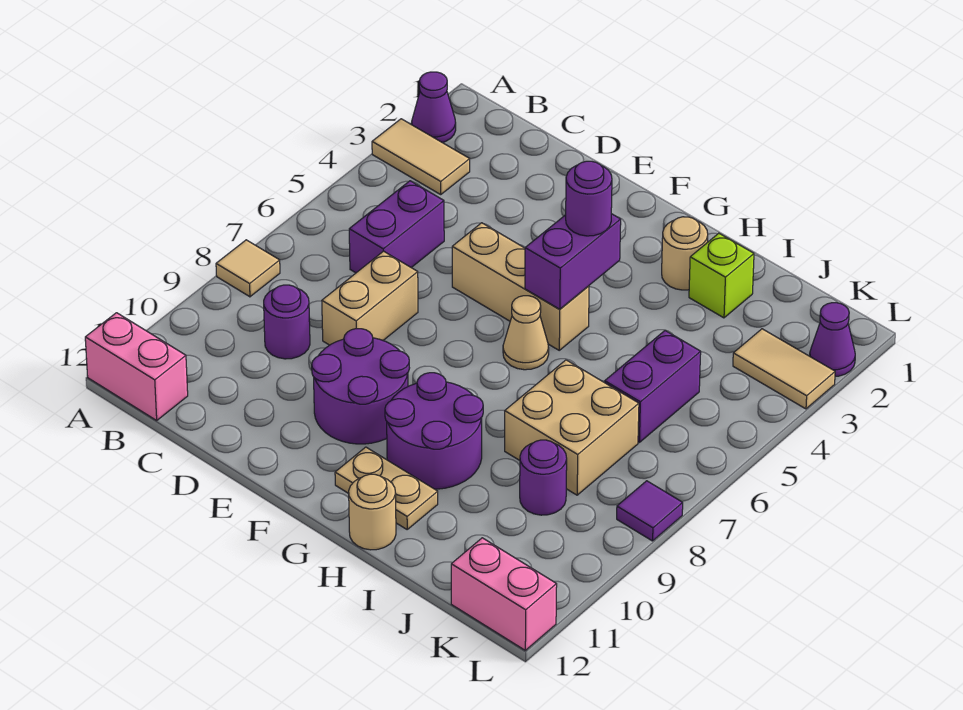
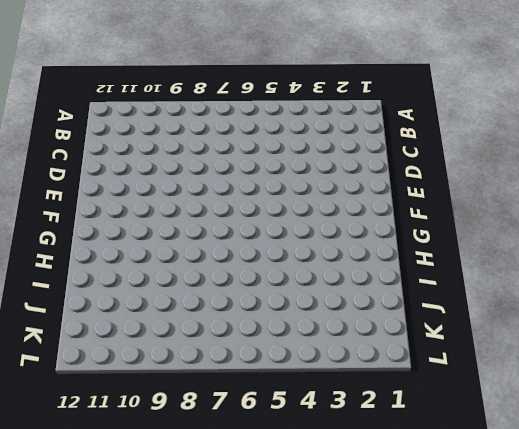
none -> purple cone A2 level 1
none -> tan tile A3:B3 level 1
none -> tan tile A8 level 1

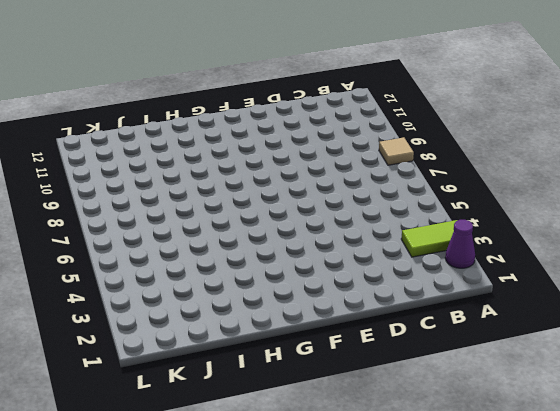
lime tile A3:B3 level 1 -> tan tile A3:B3 level 1
none -> pink brick A12:B12 level 1
none -> purple brick C5:C6 level 1
none -> purple round brick C9 level 1

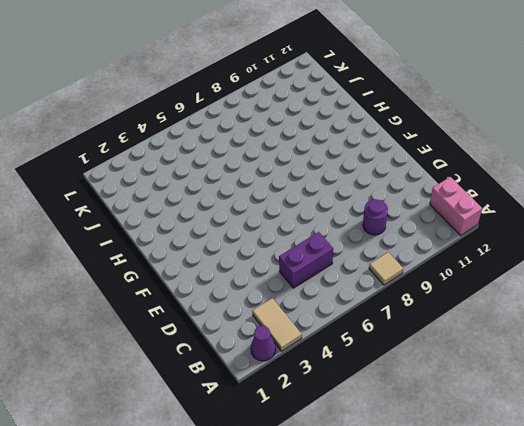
none -> tan brick D7:D8 level 1
none -> tan brick E5:G5 level 1
none -> purple round brick E9:F10 level 1

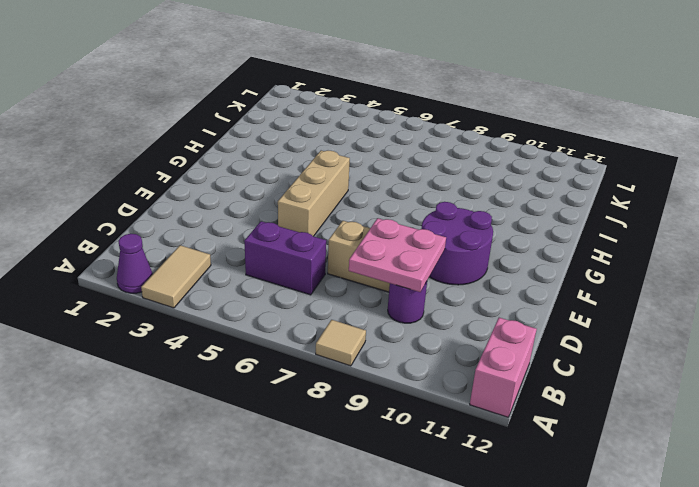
pink plate C8:D9 level 2 -> none
none -> tan cone G6 level 1
none -> purple round brick G9:H10 level 1
none -> tan plate G11:H11 level 1

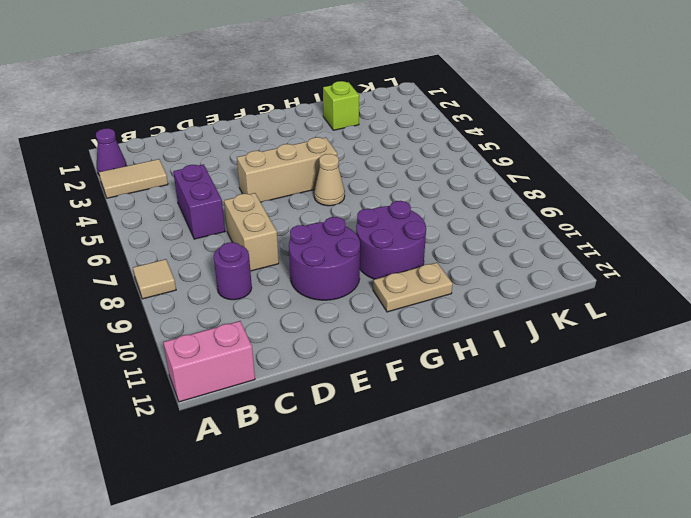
none -> tan round brick H2 level 1
none -> tan round brick H12 level 1
none -> tan brick I7:J8 level 1

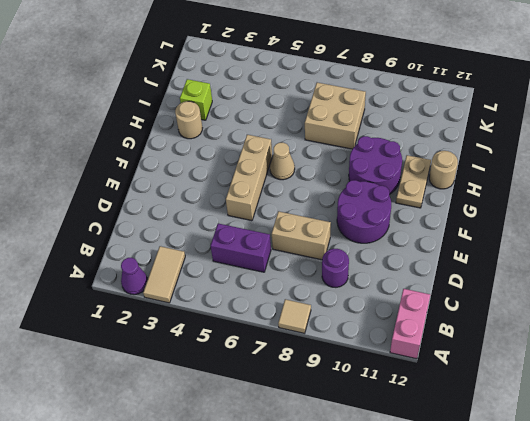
none -> purple brick J5:J6 level 1
none -> purple round brick J9 level 1
none -> tan tile K3:L3 level 1

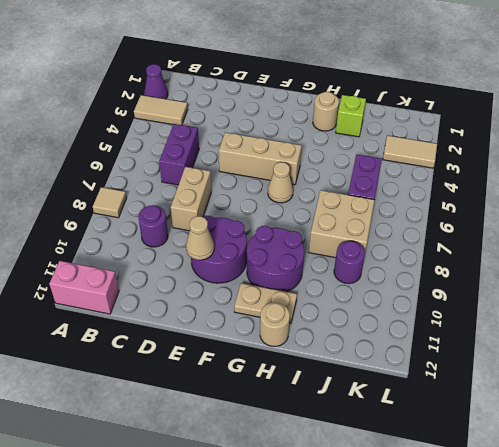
tan cone E10 level 2 -> none
none -> pink brick K12:L12 level 1
none -> purple cone L2 level 1
none -> purple tile L8 level 1

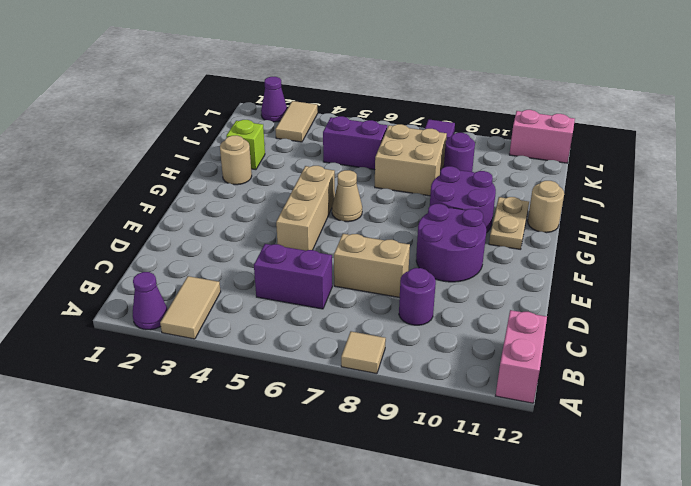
pink brick L11:L12 level 1 -> pink brick K12:L12 level 1
none -> purple brick G4:G5 level 2
none -> purple round brick G4 level 3

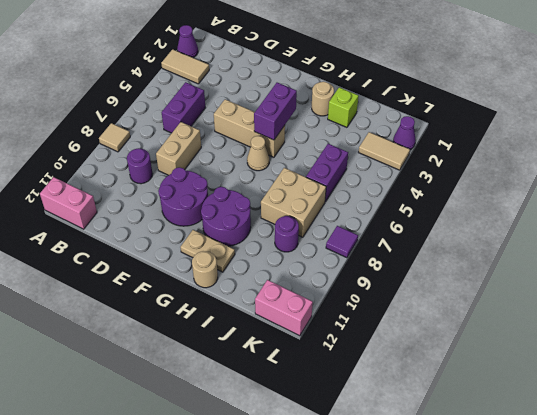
none -> purple round brick G4 level 3

